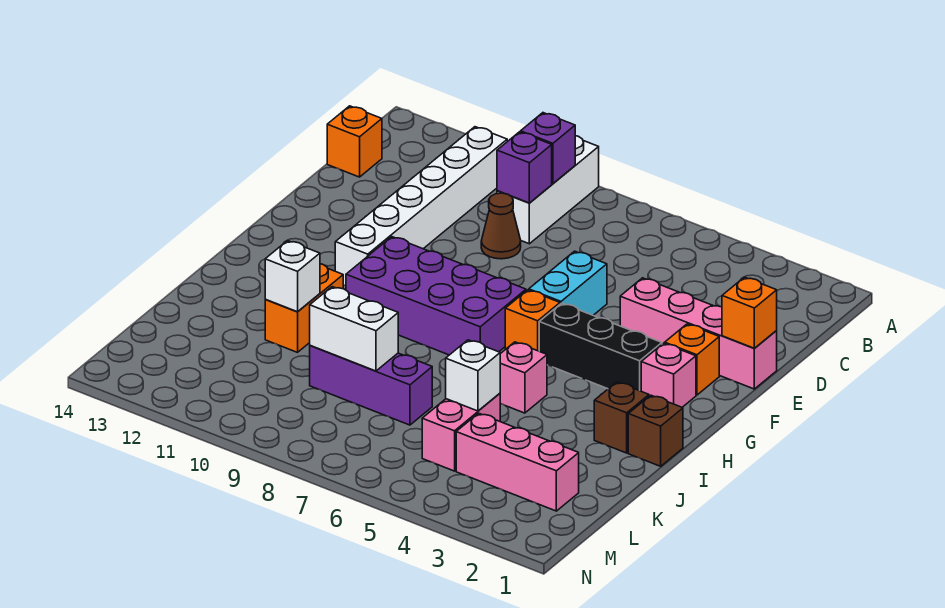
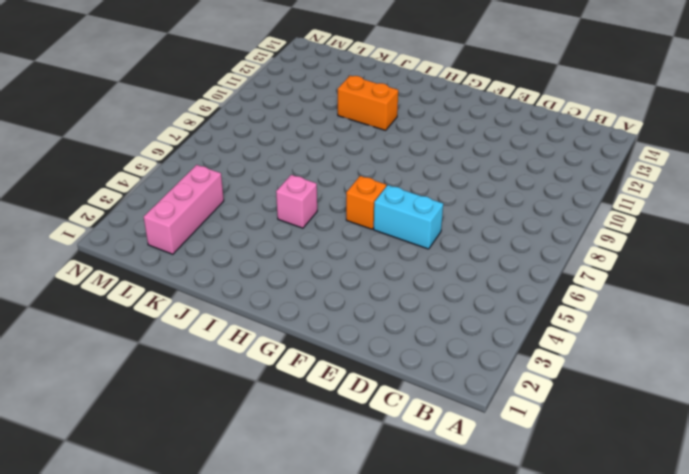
none -> white brick A9:C9 level 1
none -> white brick B11:G11 level 1
none -> orange brick C14 level 1

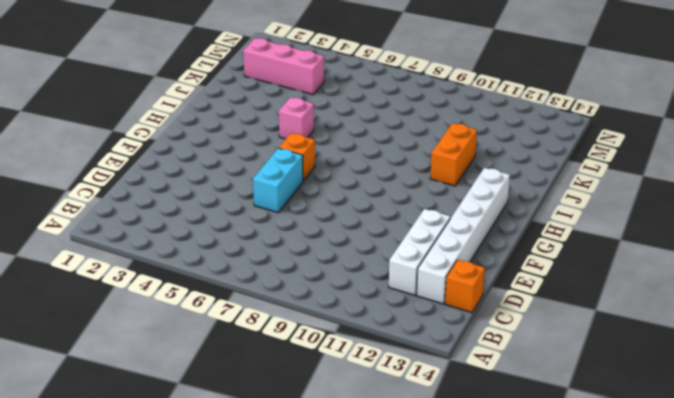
white brick C12:E12 level 1 -> white brick A9:C9 level 1
white brick C13:H13 level 1 -> white brick B11:G11 level 1
none -> brown cone D9 level 1
none -> pink brick E1:E4 level 1
none -> orange brick F2 level 1

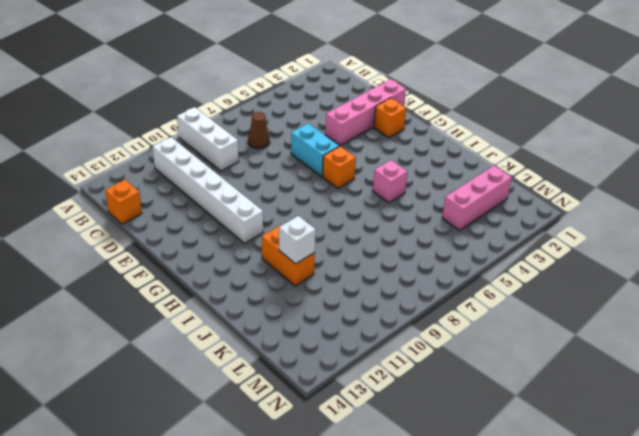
brown cone C7 level 1 -> brown cone D9 level 1
none -> pink brick G2 level 1
none -> black brick G3:G5 level 1
none -> purple brick G7:H10 level 1

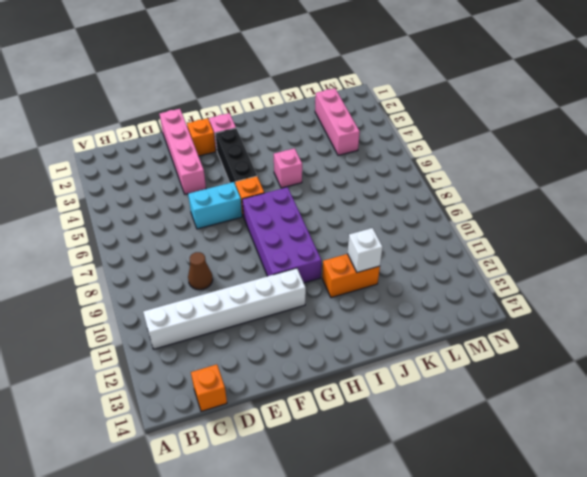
none -> white brick A9:C9 level 1
none -> brown brick I1 level 1
none -> brown brick I2 level 1

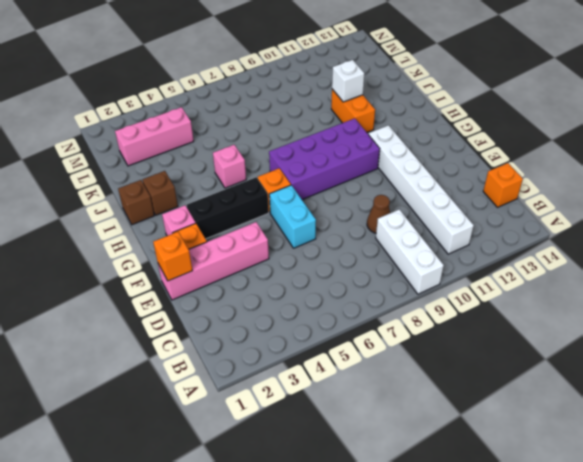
none -> pink brick K5:L5 level 1
none -> purple brick K7:K9 level 1
none -> purple brick B9 level 2

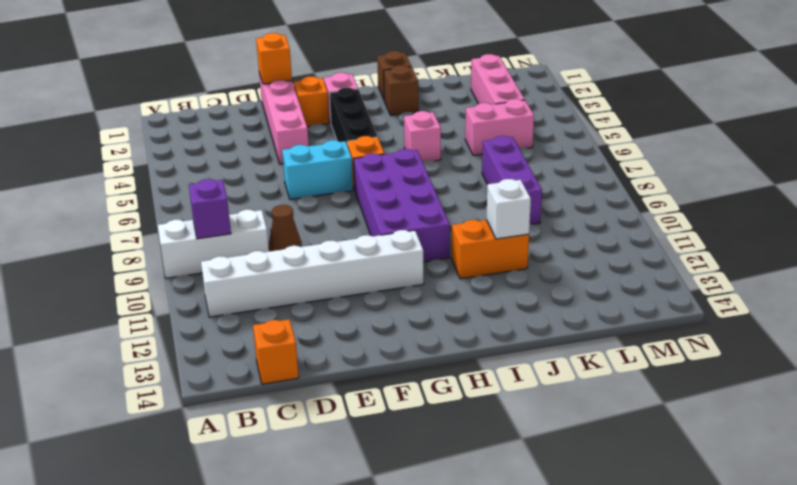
none -> purple brick C9 level 2
none -> white brick K5 level 2
none -> white brick K8:K9 level 2

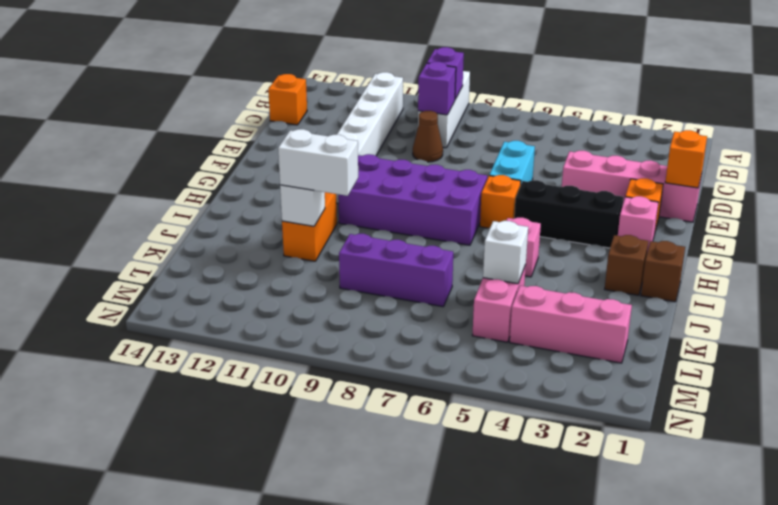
white brick J10:J11 level 3 -> white brick K8:K9 level 2

